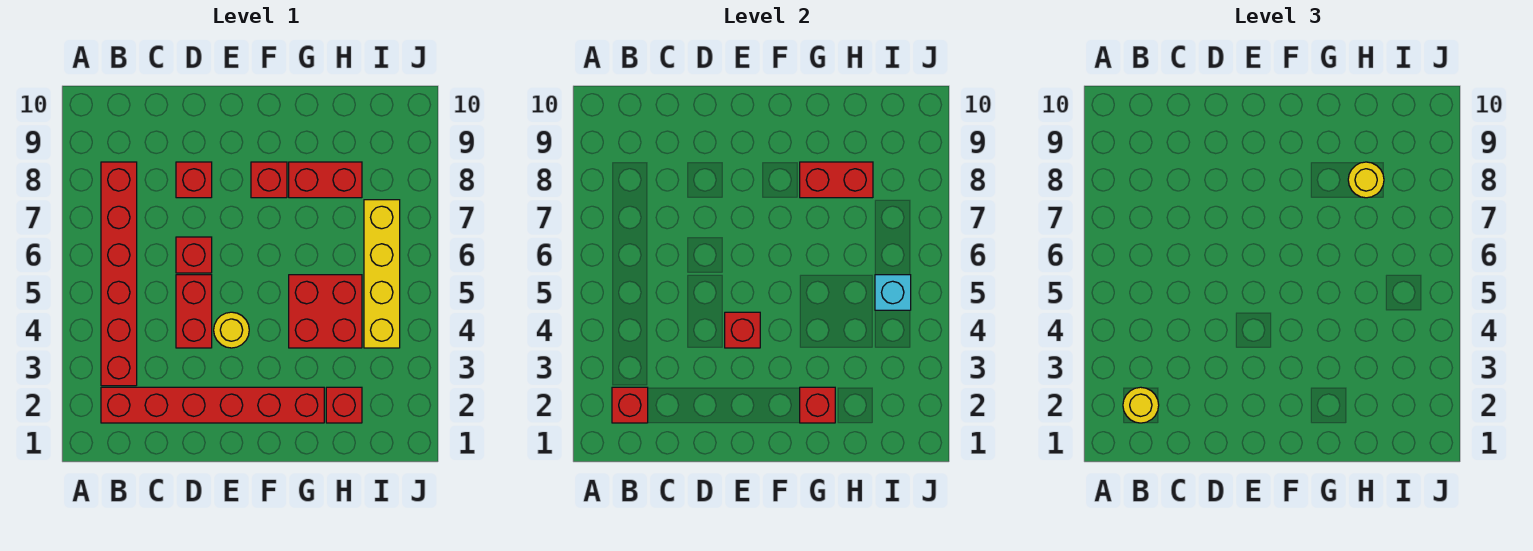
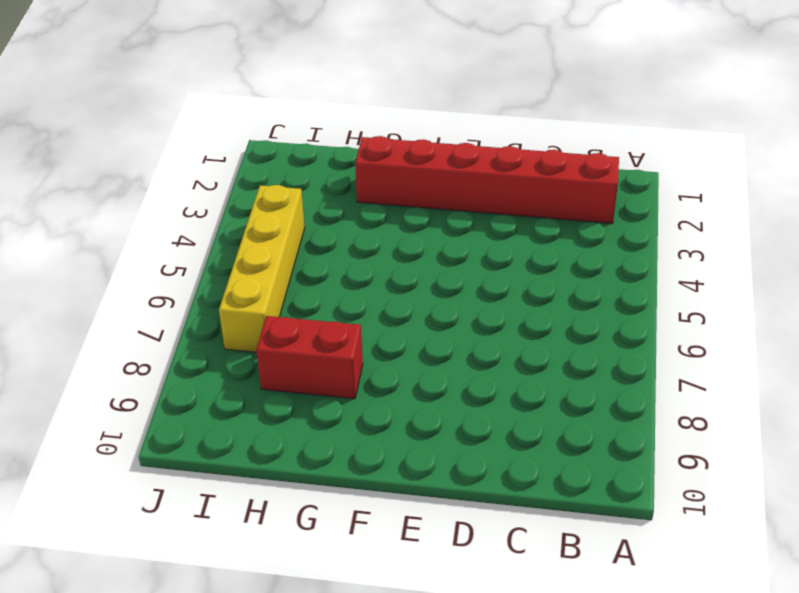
none -> red brick B3:B8 level 1
none -> red brick D4:D5 level 1
none -> red brick D6 level 1

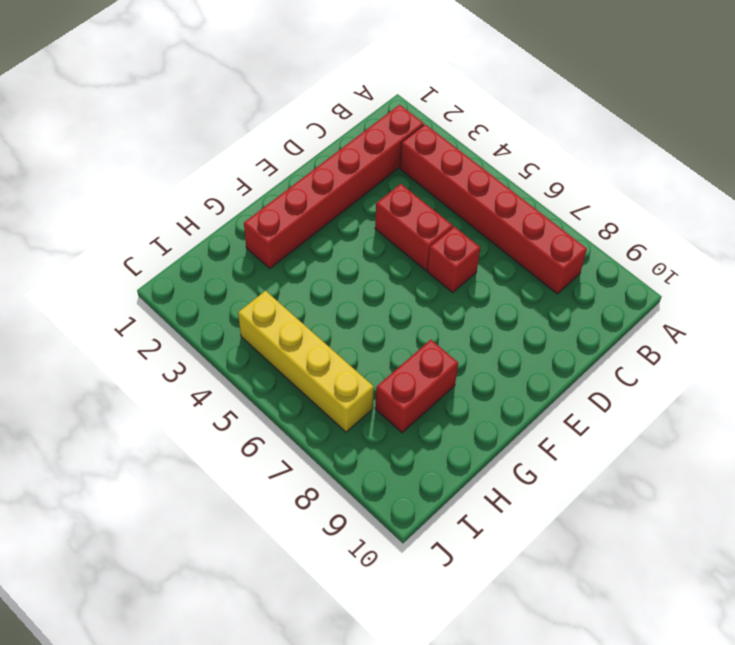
none -> red brick D8 level 1
none -> yellow round brick E4 level 1
none -> red brick F8 level 1

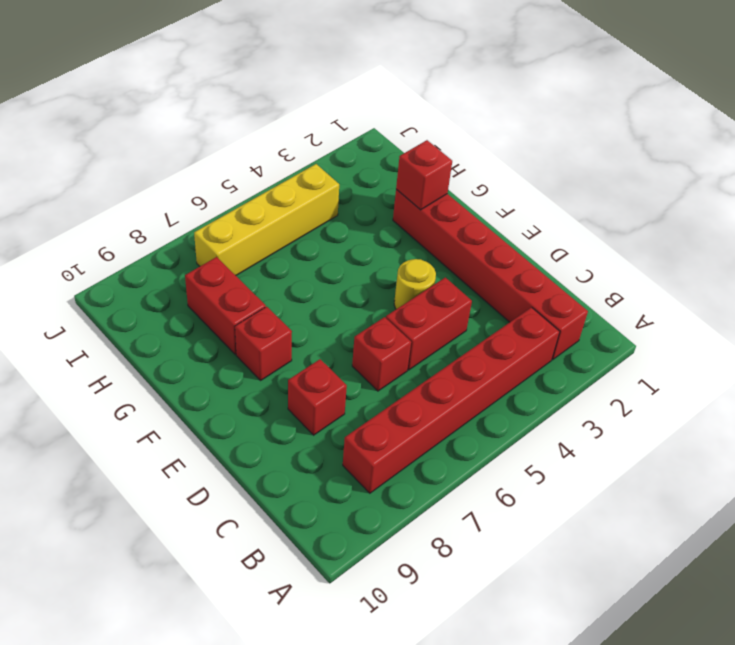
none -> red brick G4:H5 level 1
none -> red brick H2 level 1
none -> red brick B2 level 2

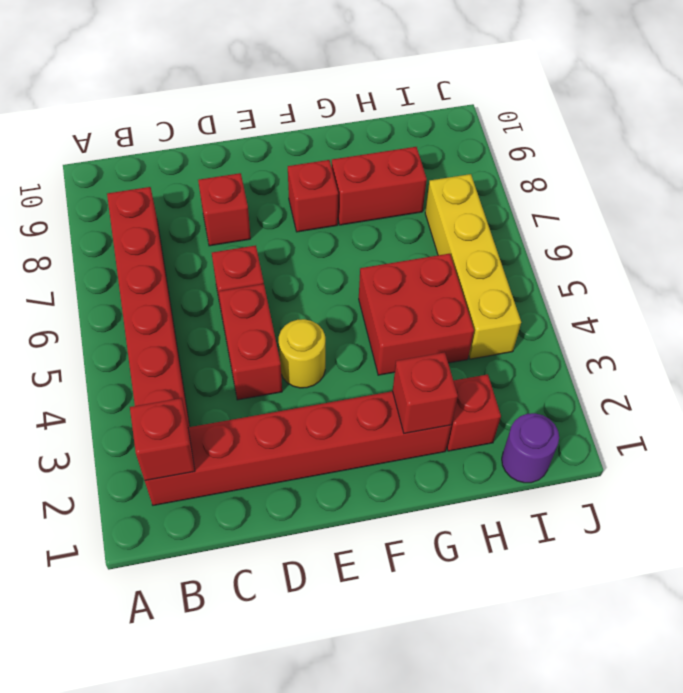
purple round brick I1 level 1 -> none
none -> red brick E4 level 2
none -> red brick G8:H8 level 2
none -> cyan brick I5 level 2

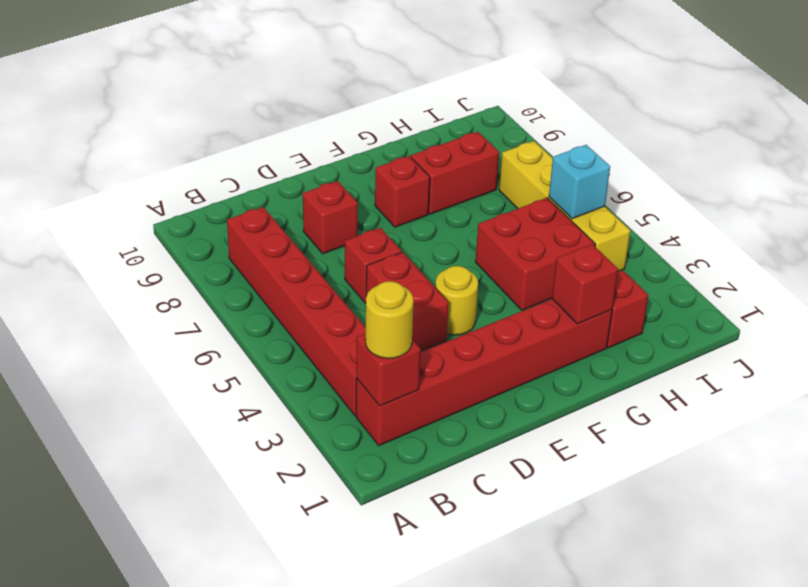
none -> red brick E4 level 2
none -> red brick G8:H8 level 2
none -> yellow round brick H8 level 3

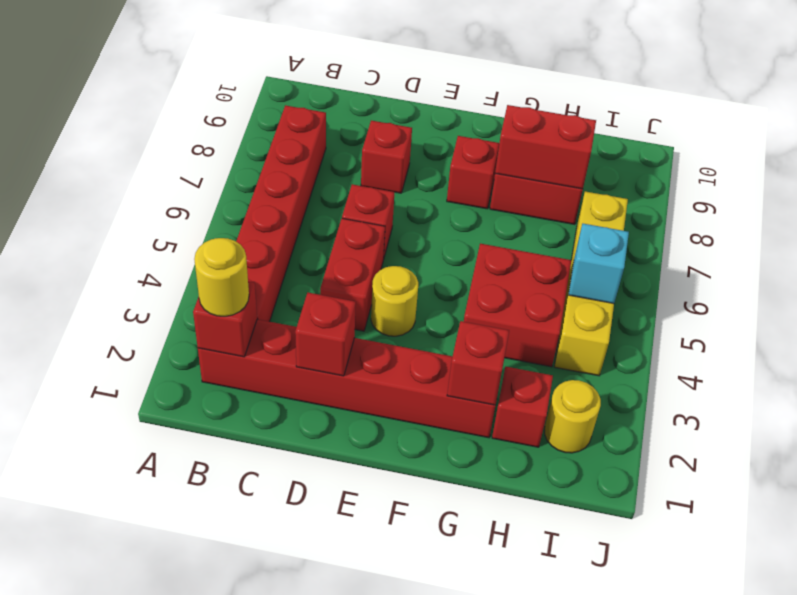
red brick D2 level 2 -> red brick E4 level 2
yellow round brick I2 level 1 -> yellow round brick H8 level 3

